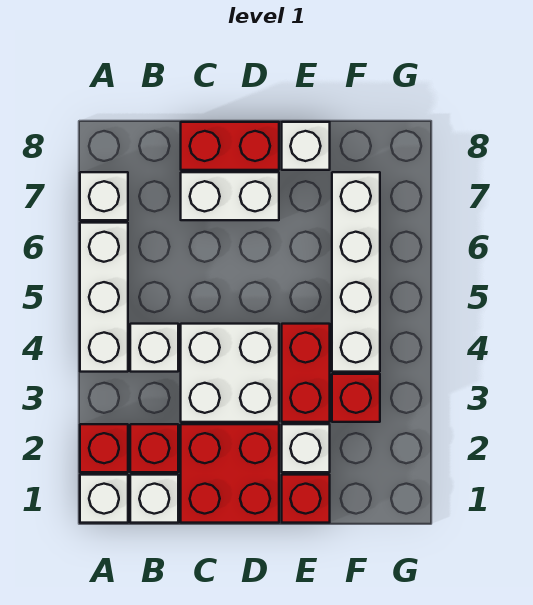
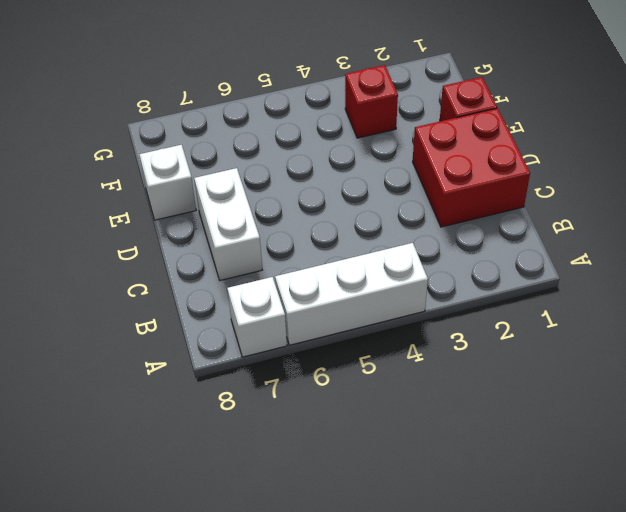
none -> white brick A1 level 1
none -> red brick A2 level 1
none -> white brick B1 level 1

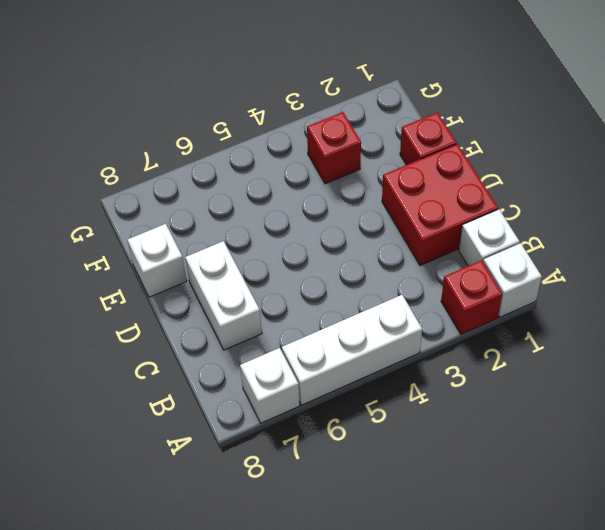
none -> red brick B2 level 1
none -> white brick B4 level 1
none -> white brick C3:D4 level 1

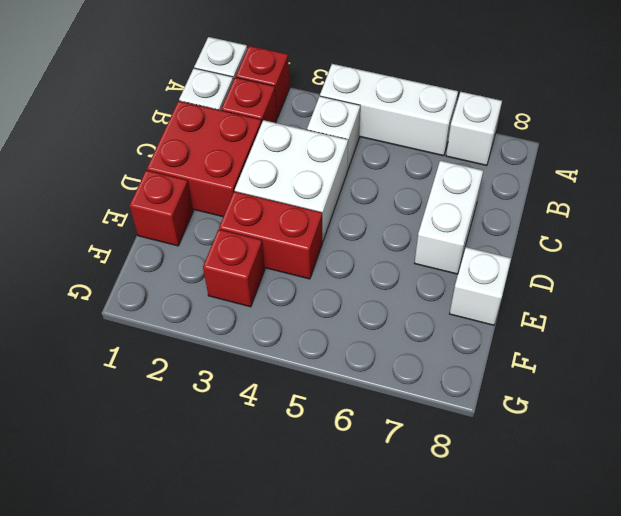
none -> red brick C8:D8 level 1
none -> white brick E2 level 1
none -> white brick F4:F7 level 1

